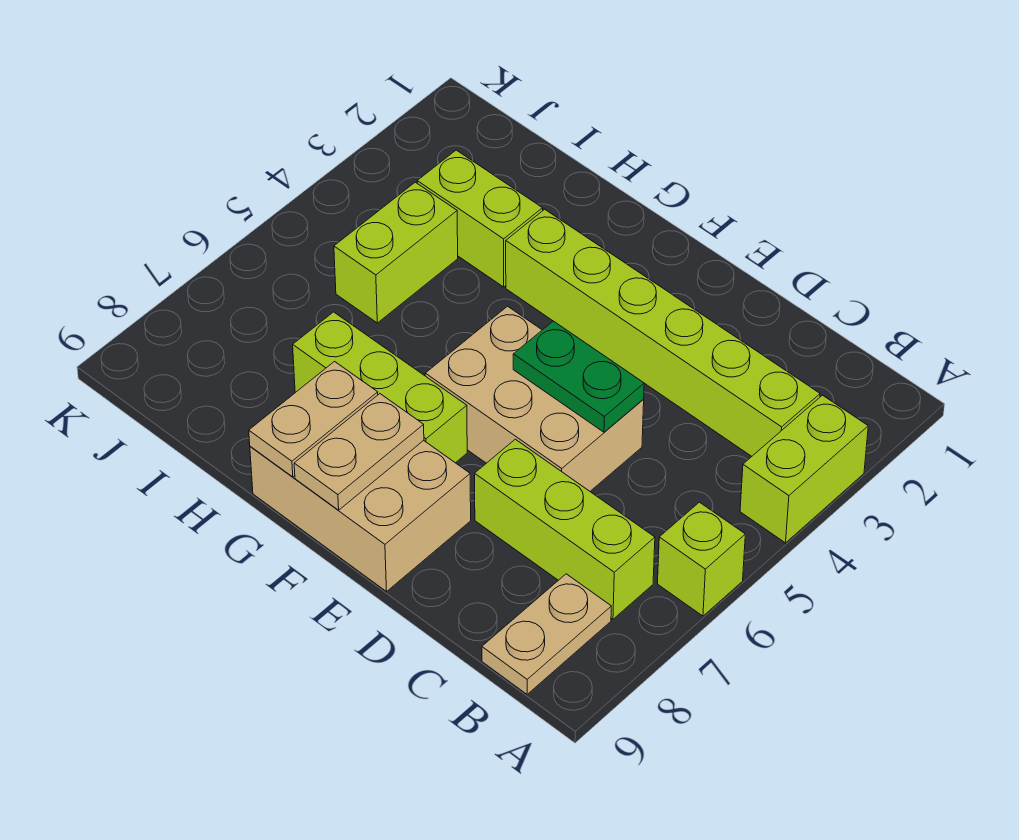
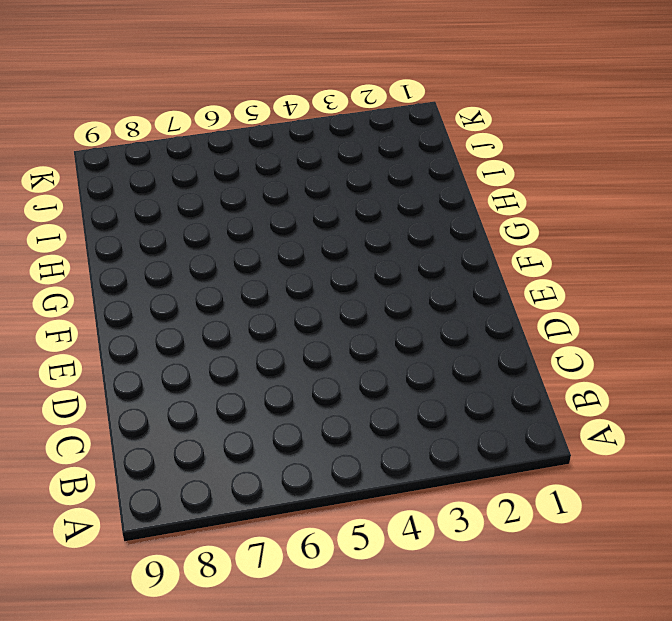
none -> lime brick A3:A4 level 1
none -> lime brick A6 level 1
none -> lime brick B3:G3 level 1

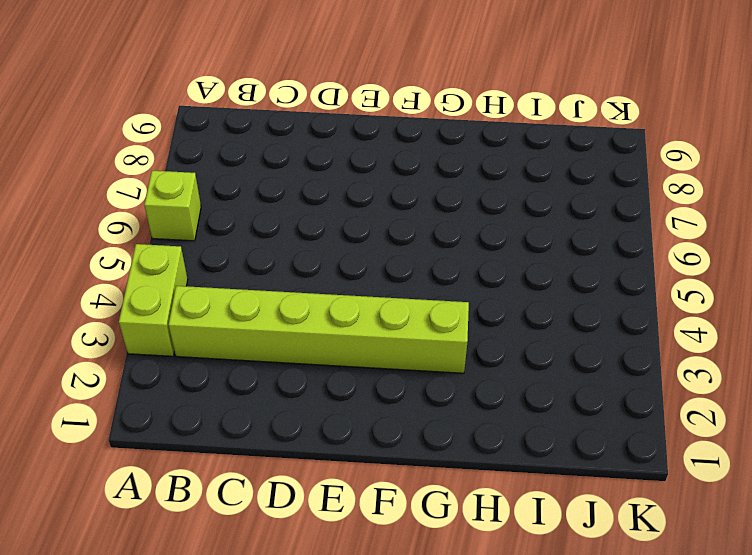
none -> lime brick B7:D7 level 1
none -> tan plate B8:B9 level 1
none -> tan brick D5:F6 level 1

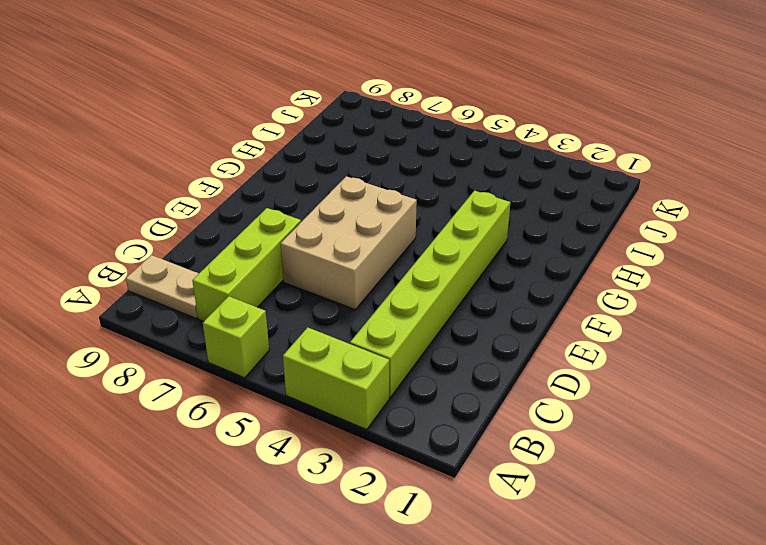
none -> tan brick E8:G9 level 1
none -> lime brick F7:H7 level 1
none -> lime brick H3:I3 level 1

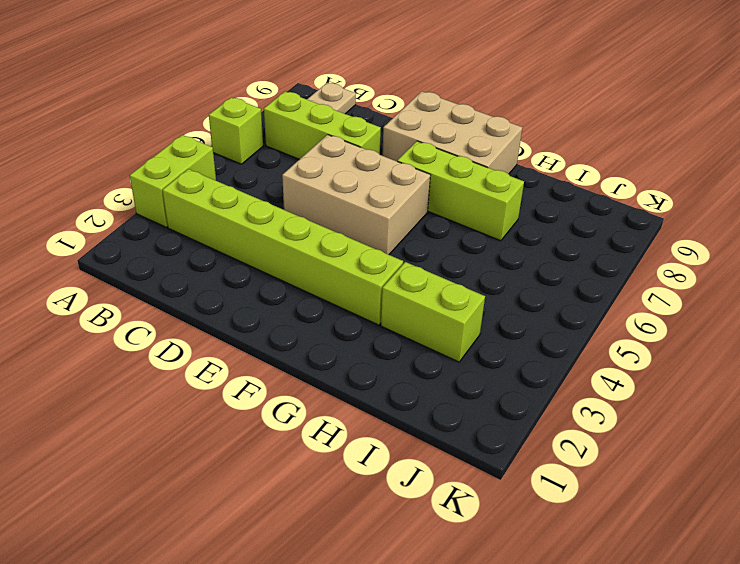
none -> lime brick I4:I5 level 1
none -> green plate D5:E5 level 2
none -> tan plate F8:F9 level 2

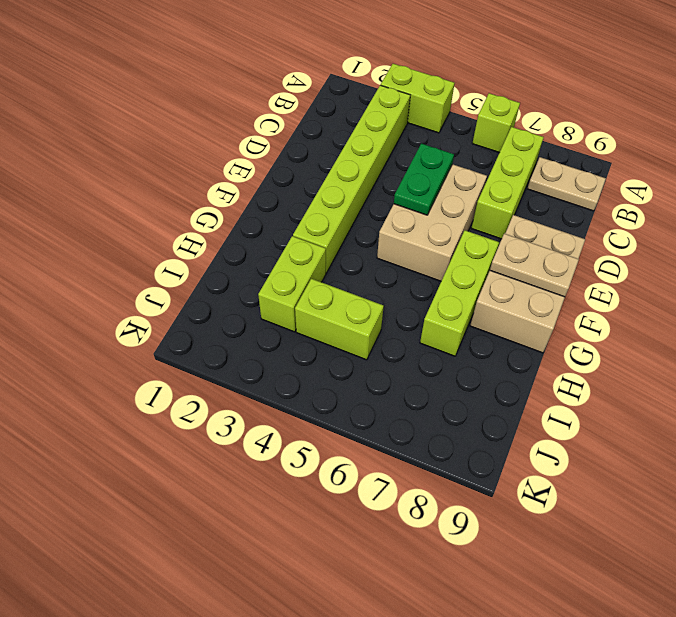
none -> tan plate G8:G9 level 2

